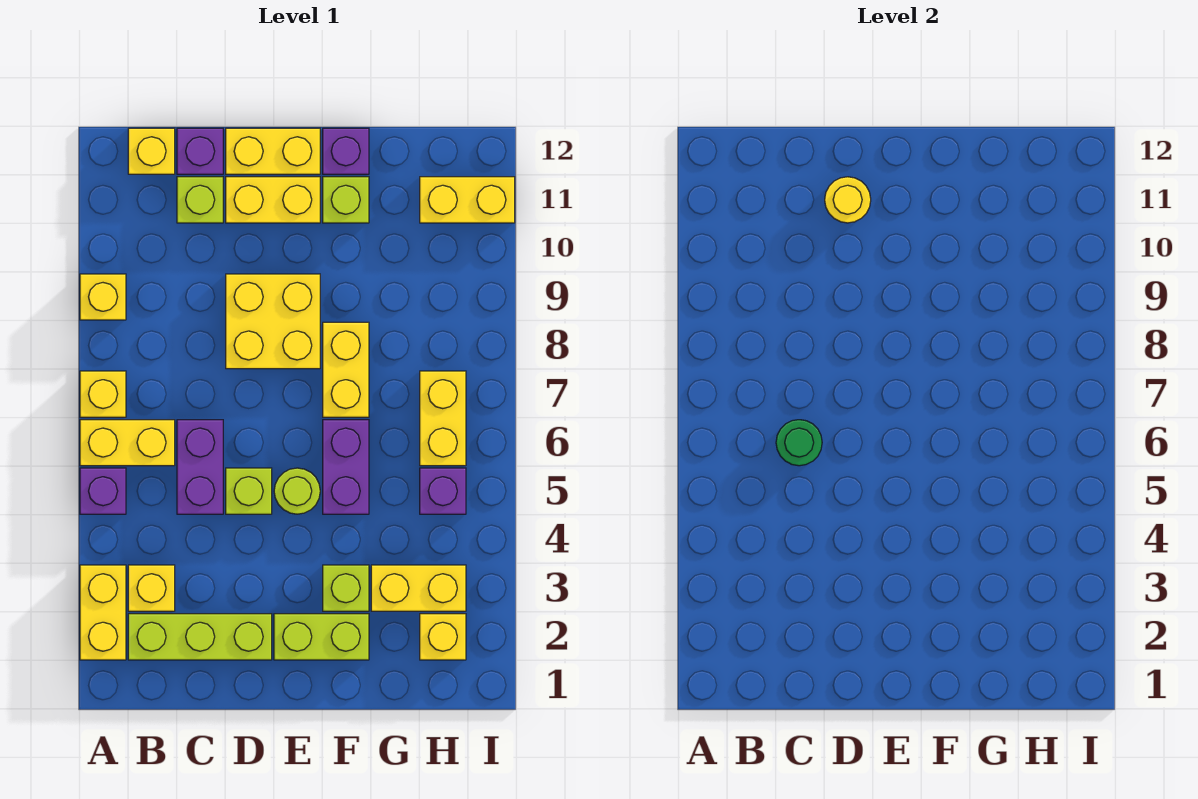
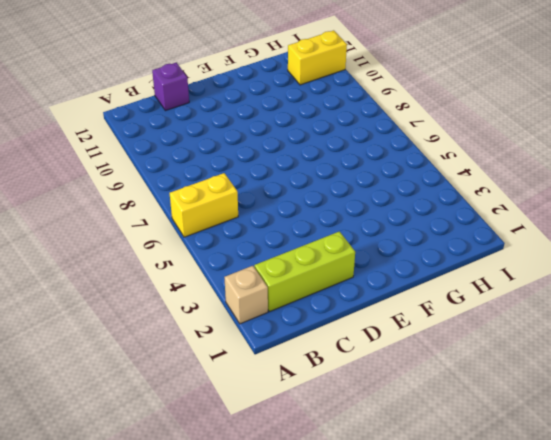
tan brick A2 level 1 -> yellow brick A2:A3 level 1
none -> purple brick A5 level 1
none -> yellow brick A7 level 1
none -> yellow brick A9 level 1

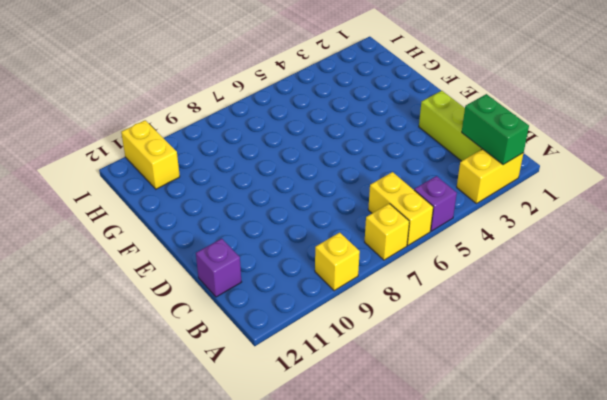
green brick A2:B2 level 2 -> none
none -> yellow brick B3 level 1
none -> yellow brick B12 level 1
none -> purple brick C5:C6 level 1

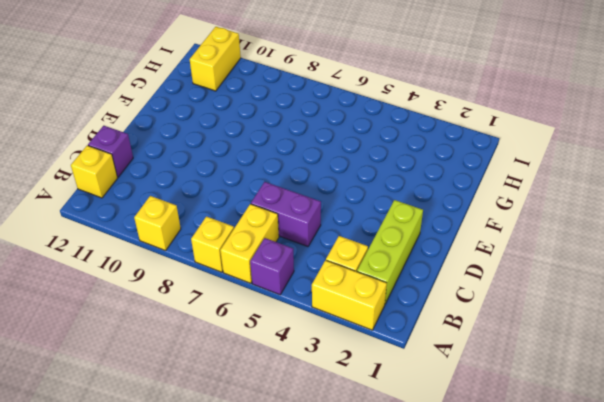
none -> lime brick C11 level 1
none -> lime brick D5 level 1
none -> yellow brick D8:E9 level 1

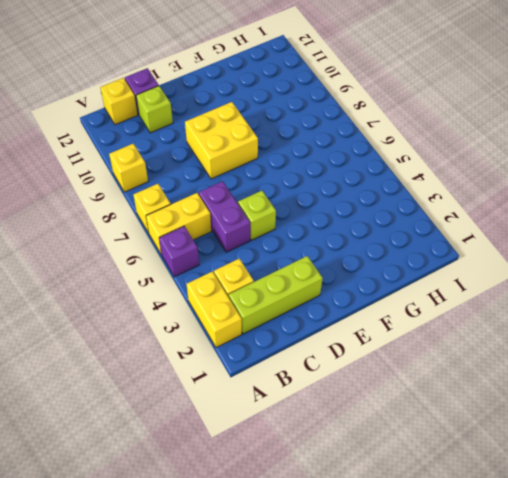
none -> yellow brick D11:E11 level 1
none -> yellow brick D12:E12 level 1
none -> lime brick E2:F2 level 1

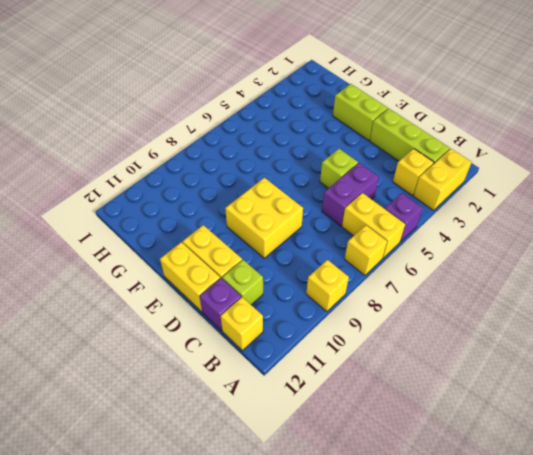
none -> lime round brick E5 level 1
none -> lime brick F3 level 1
none -> purple brick F5:F6 level 1

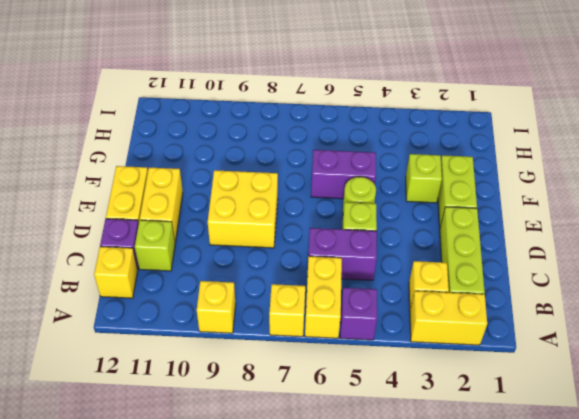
none -> yellow brick F7:F8 level 1
none -> lime brick F11 level 1
none -> purple brick F12 level 1

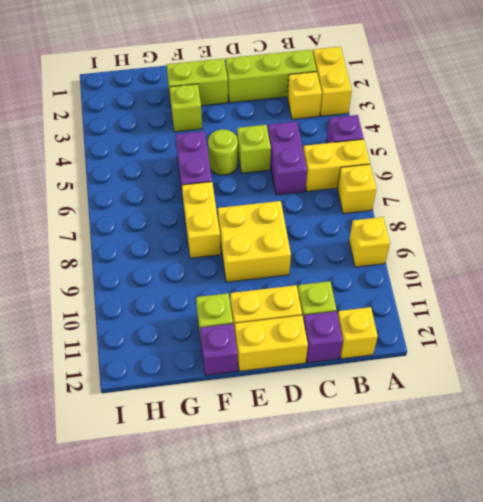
none -> yellow brick G3:H3 level 1
none -> yellow brick H2 level 1
none -> purple brick H5 level 1

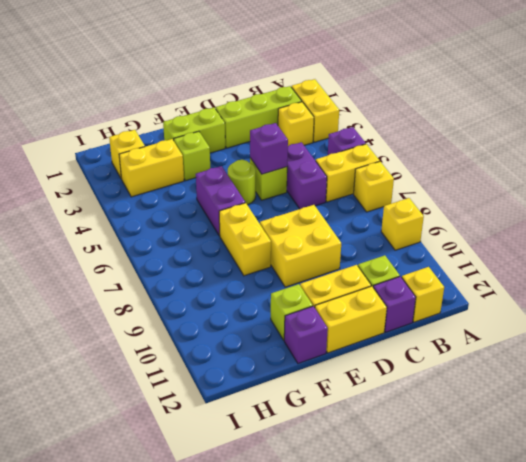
purple brick D5 level 2 -> purple brick H5 level 1
none -> yellow brick H6:H7 level 1
none -> yellow brick H11:I11 level 1
none -> green round brick C6 level 2

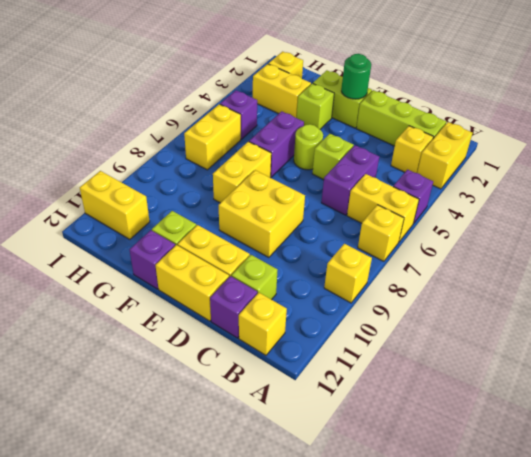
green round brick E2 level 2 -> green round brick C6 level 2
none -> yellow round brick D11 level 2

